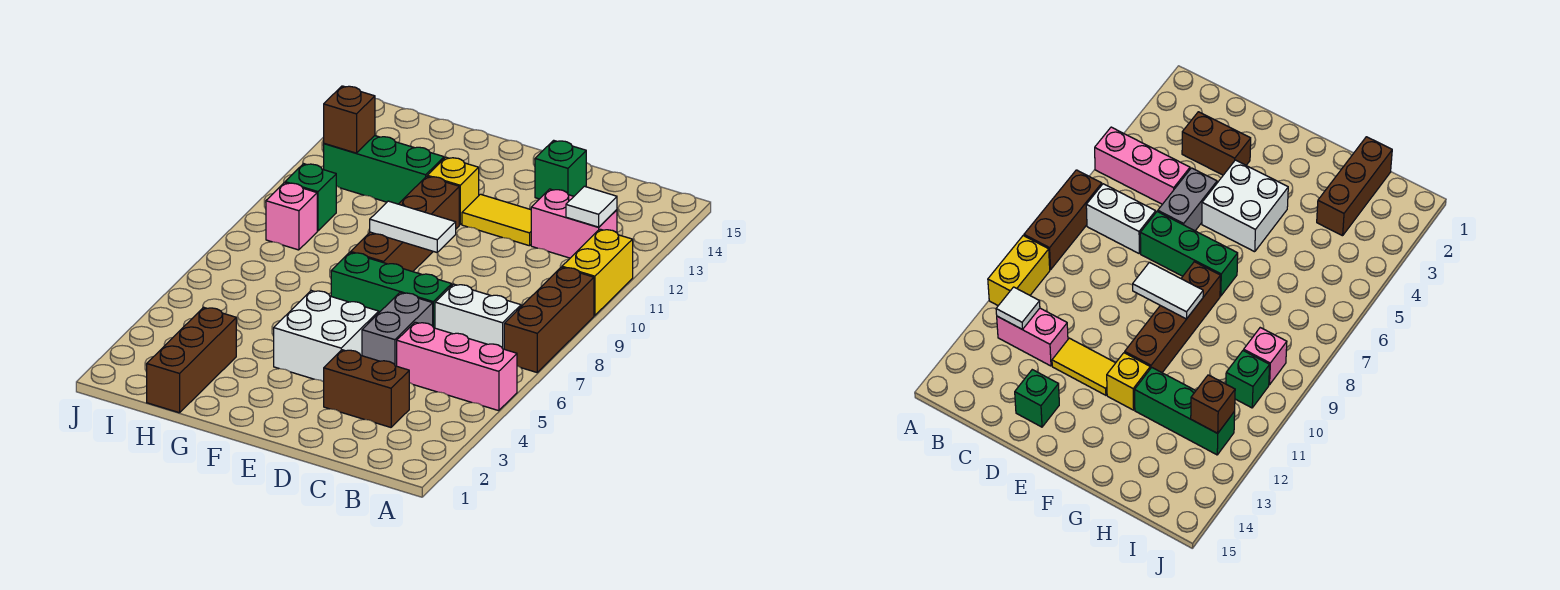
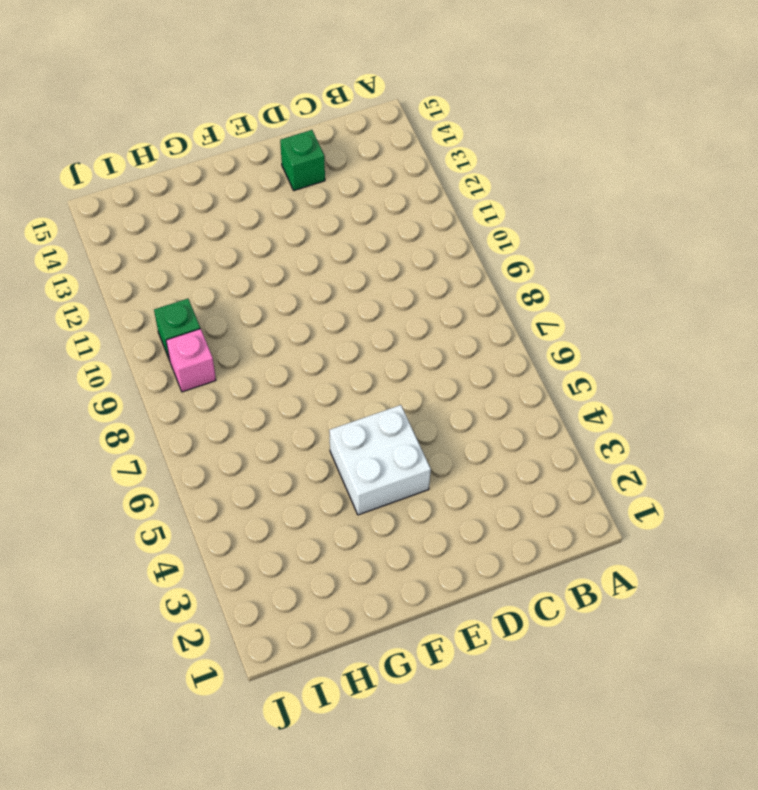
none -> pink brick A5:C5 level 1
none -> brown brick A7:A9 level 1
none -> yellow brick A10:A11 level 1

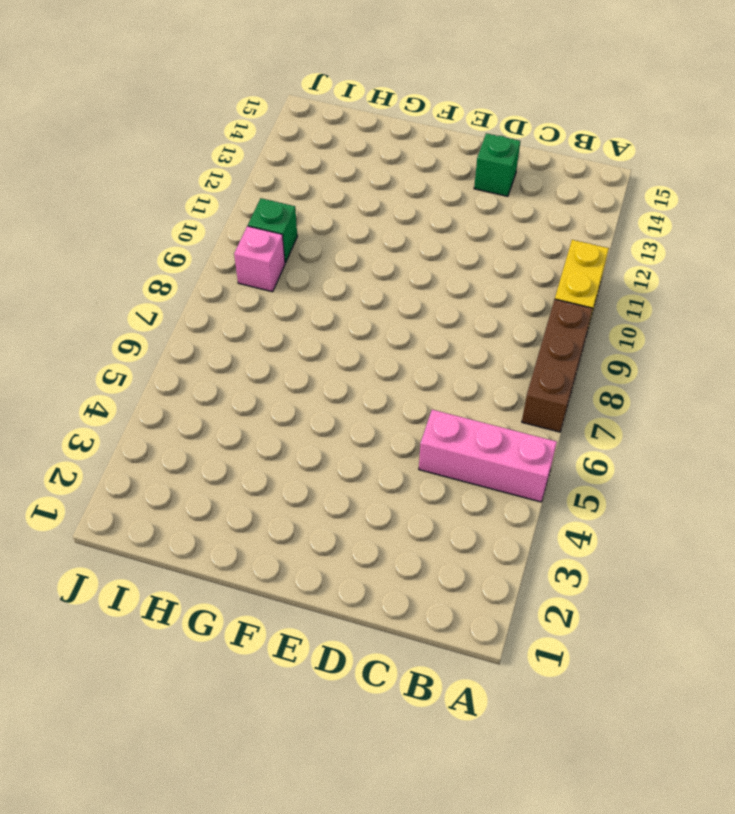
none -> white brick B7:C7 level 1
none -> pink brick B12:C12 level 1
none -> brown brick C3:D3 level 1

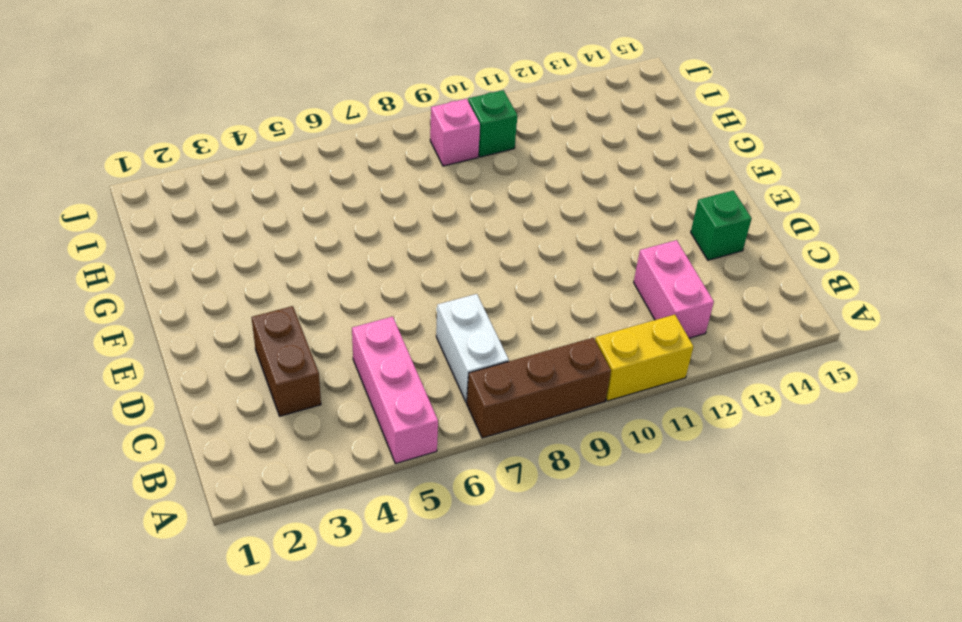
none -> grey brick D5:D6 level 1
none -> green brick D7:F7 level 1
none -> yellow tile D12:E12 level 1

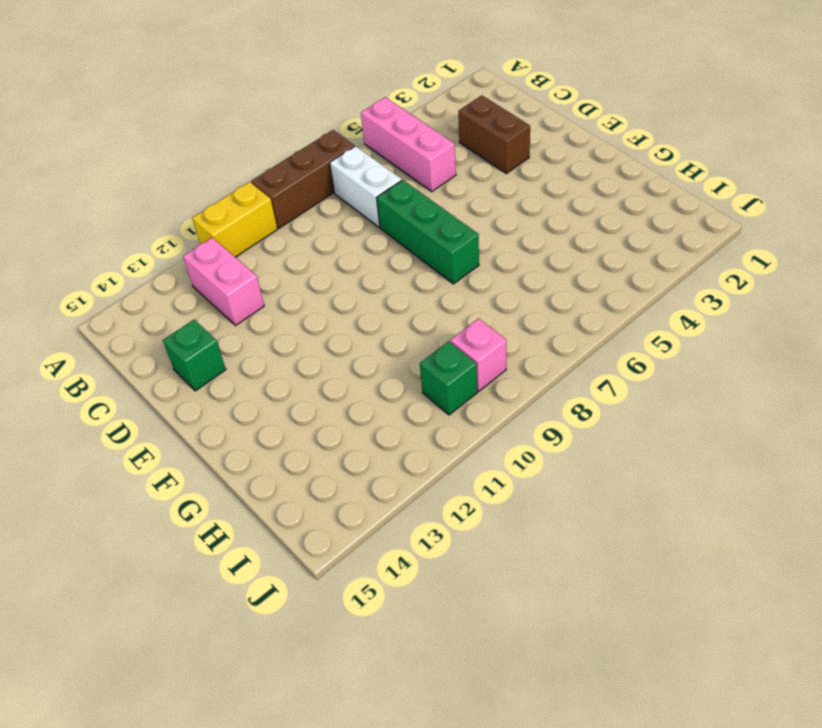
none -> grey brick D5:D6 level 1
none -> yellow tile D12:E12 level 1
none -> white brick E4:F5 level 1

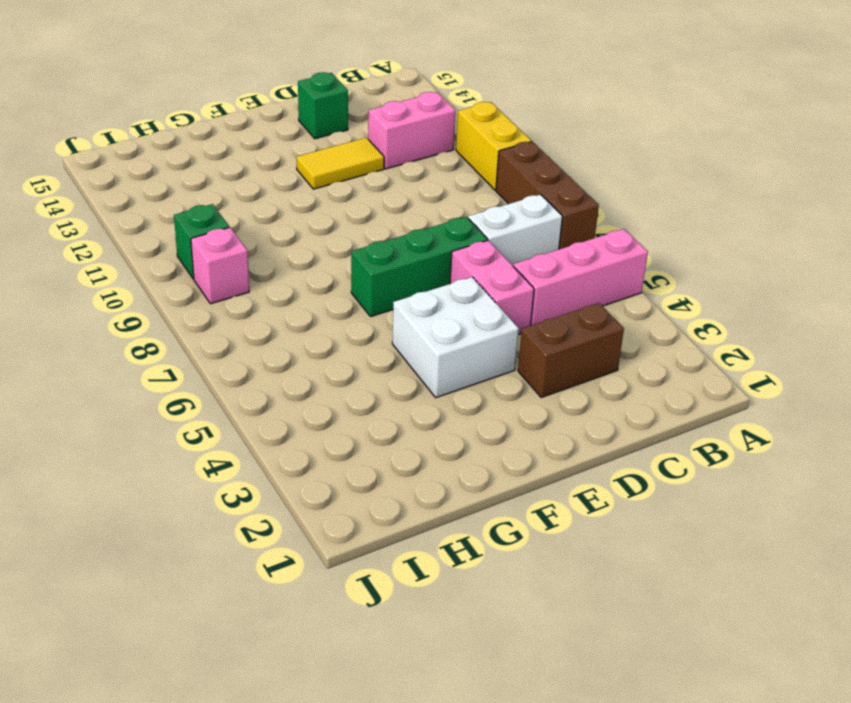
pink brick D5:D6 level 1 -> grey brick D5:D6 level 1
none -> brown brick F8:F11 level 1
none -> yellow brick F12 level 1
none -> green brick G12:I12 level 1

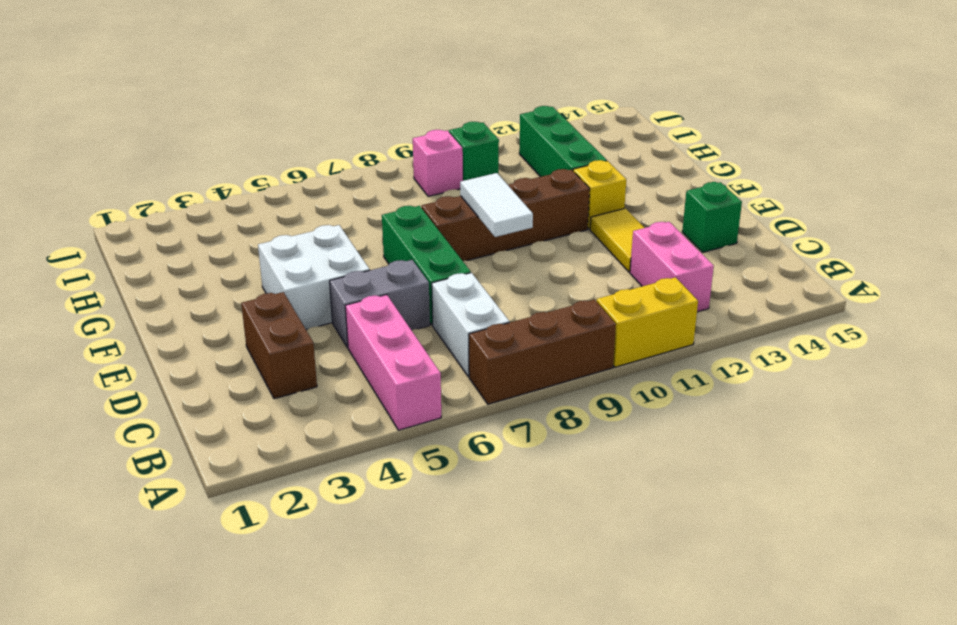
none -> brown brick H1:H3 level 1
none -> white tile B12 level 2
none -> brown brick I12 level 2

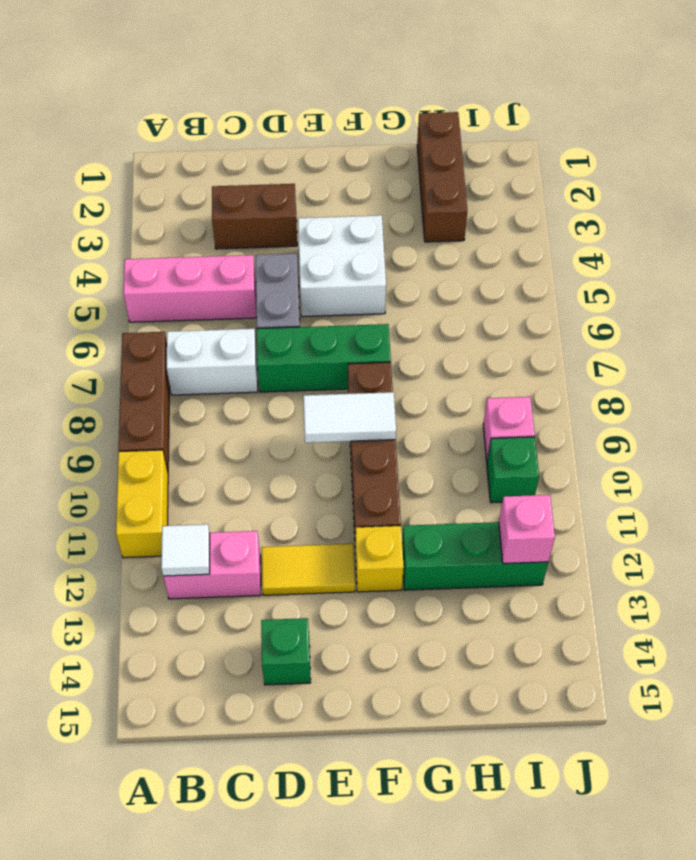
pink brick I12 level 2 -> brown brick I12 level 2

